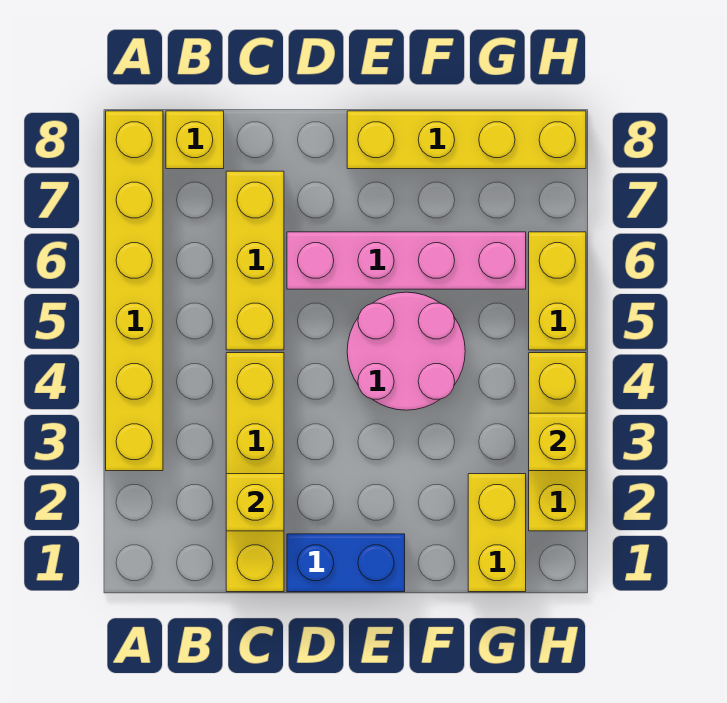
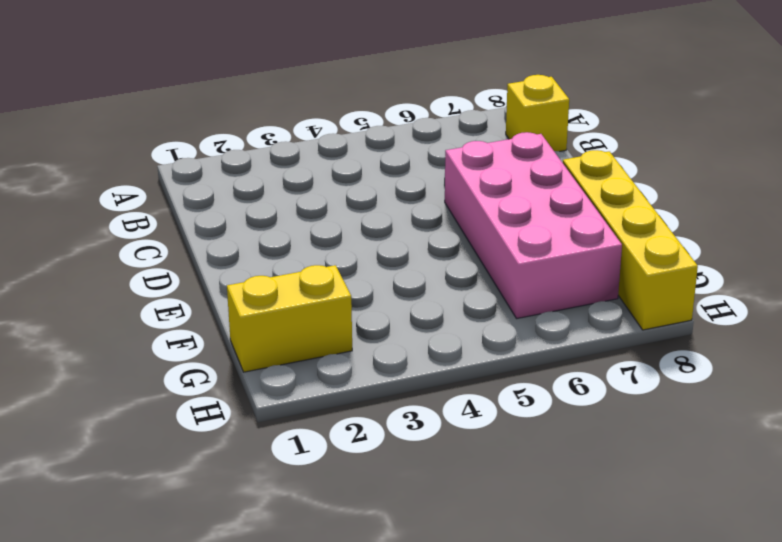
pink brick D6:G7 level 1 -> pink brick D6:G6 level 1
none -> yellow brick A3:A8 level 1
none -> yellow brick C1:C4 level 1
none -> yellow brick C5:C7 level 1

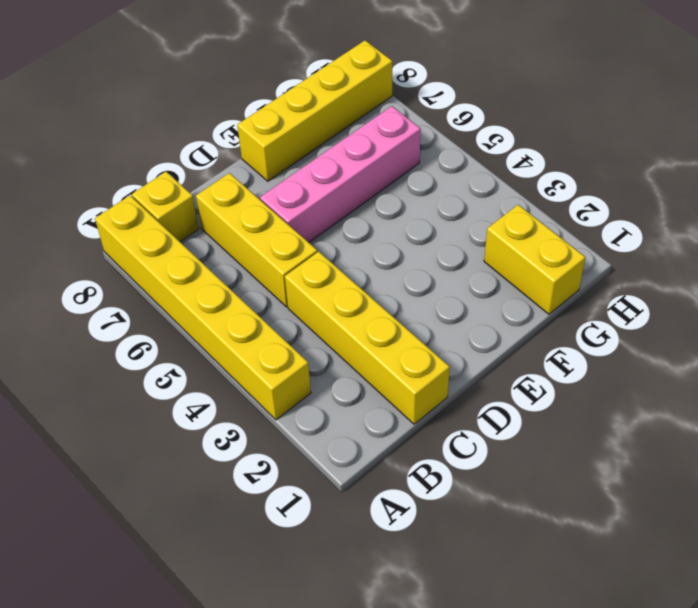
none -> blue brick D1:E1 level 1
none -> pink round brick E4:F5 level 1
none -> yellow brick H2:H4 level 1

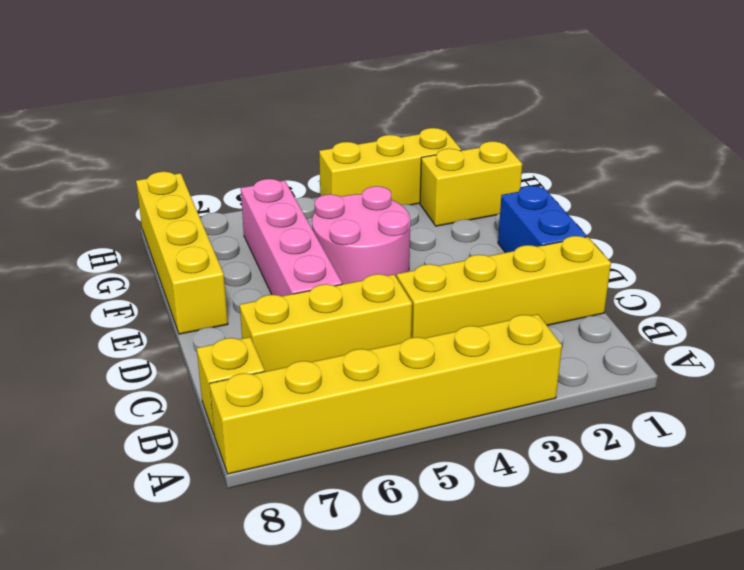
none -> yellow brick H5:H6 level 1
none -> yellow brick C2 level 2
none -> yellow brick H3 level 2

